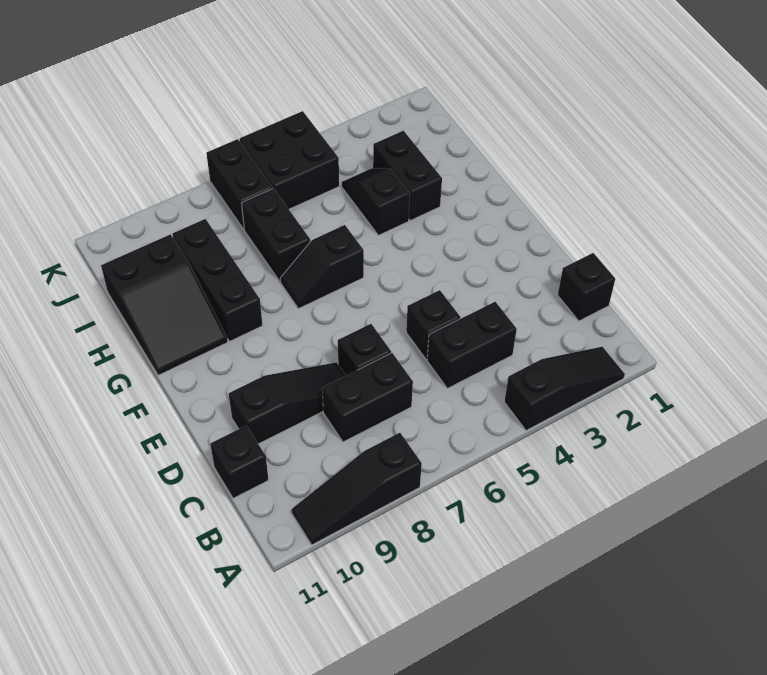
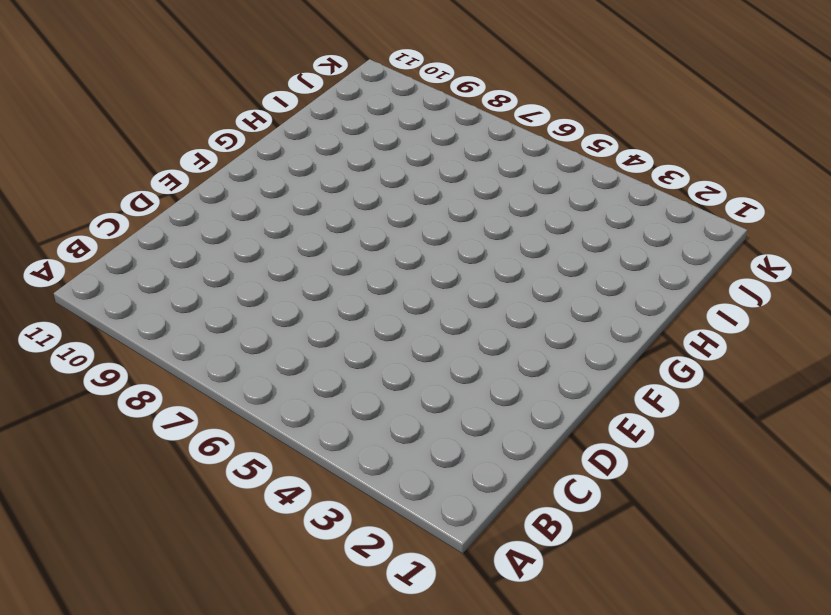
none -> black slope A2:A4 level 1 top 4
none -> black slope A8:A10 level 1 top 8
none -> black brick C1 level 1

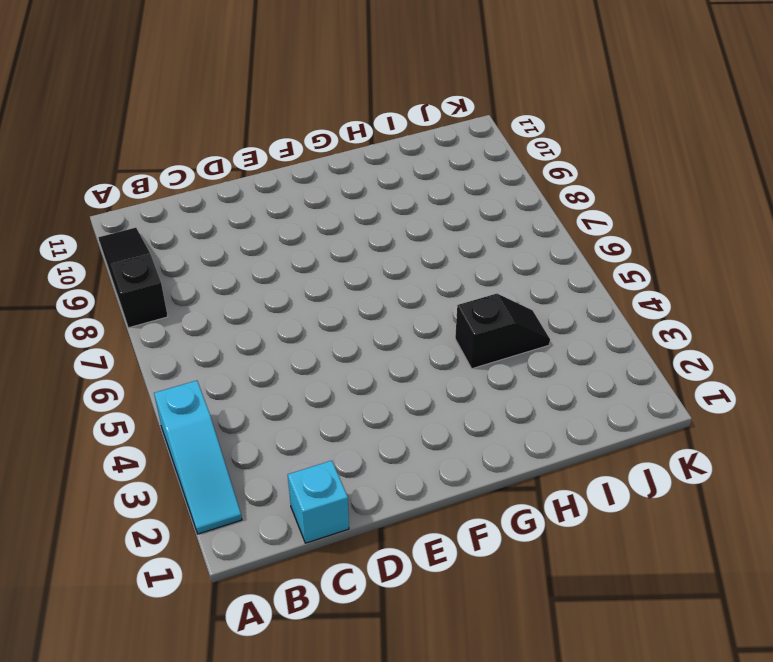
cyan slope A2:A4 level 1 top 4 -> black slope A2:A4 level 1 top 4
cyan brick C1 level 1 -> black brick C1 level 1
none -> black brick C4:C5 level 1
none -> black brick C7:C8 level 1
none -> black brick C11 level 1

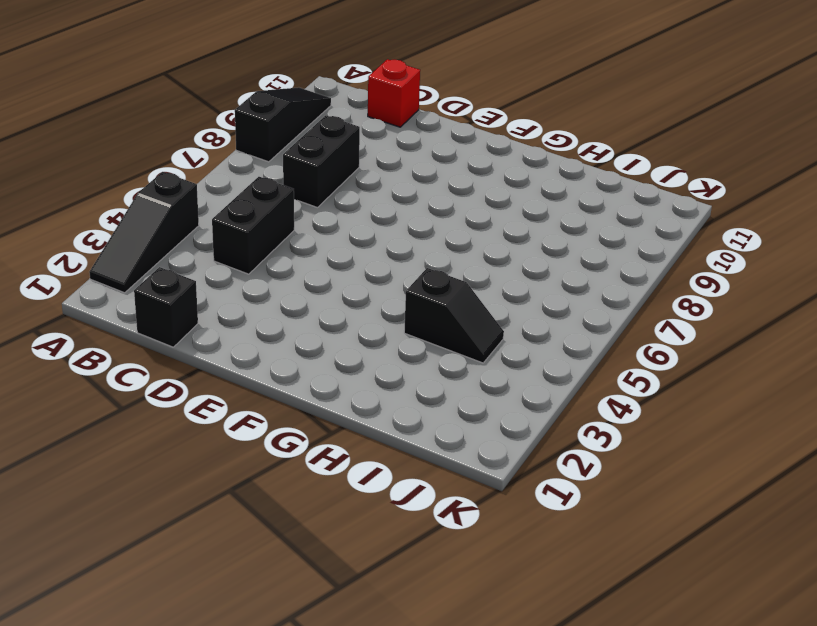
red brick C11 level 1 -> black brick C11 level 1
none -> black brick D5 level 1
none -> black brick D7 level 1
none -> black slope D8:D10 level 1 top 10

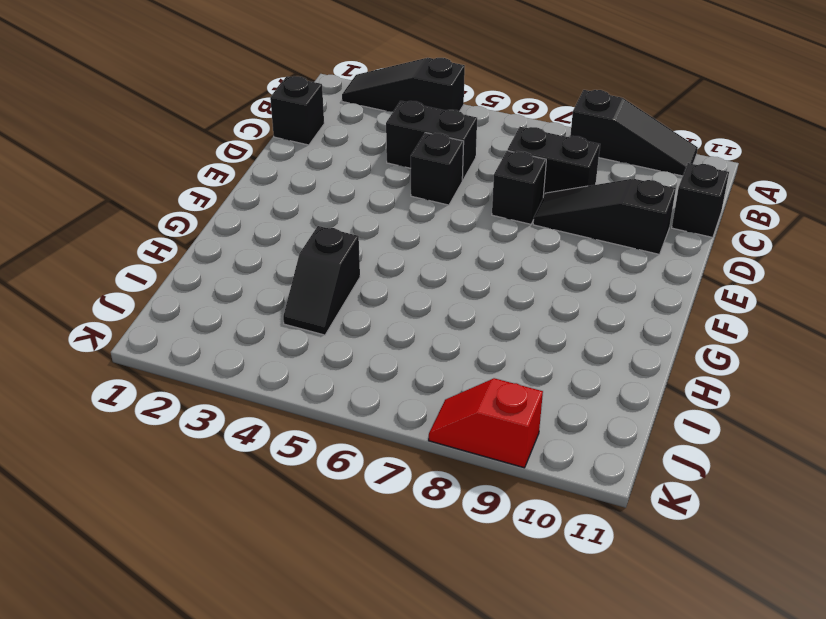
red slope K8:K9 level 1 top 9 -> none
none -> black slope G6:G7 level 1 top 6
none -> black brick G9:I9 level 1
none -> black slope G10:I11 level 1 top I

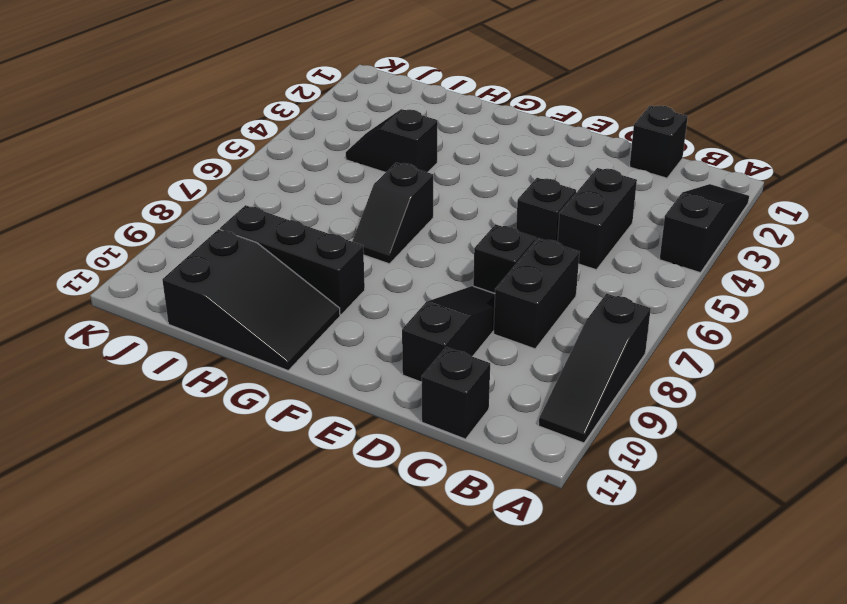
none -> black brick H3:I3 level 1
none -> black brick H7:I7 level 1
none -> black brick J5:K6 level 1

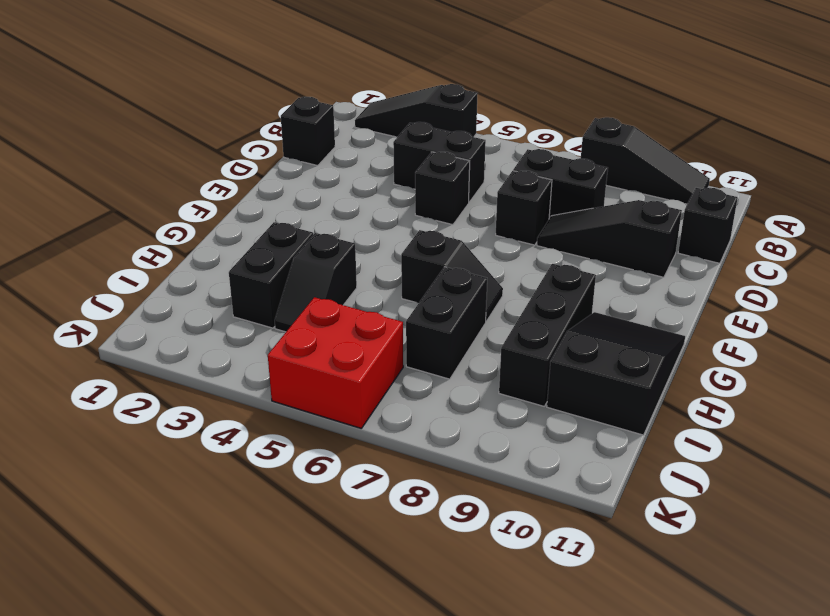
red brick J5:K6 level 1 -> black brick J5:K6 level 1
none -> black brick J7:K7 level 1

